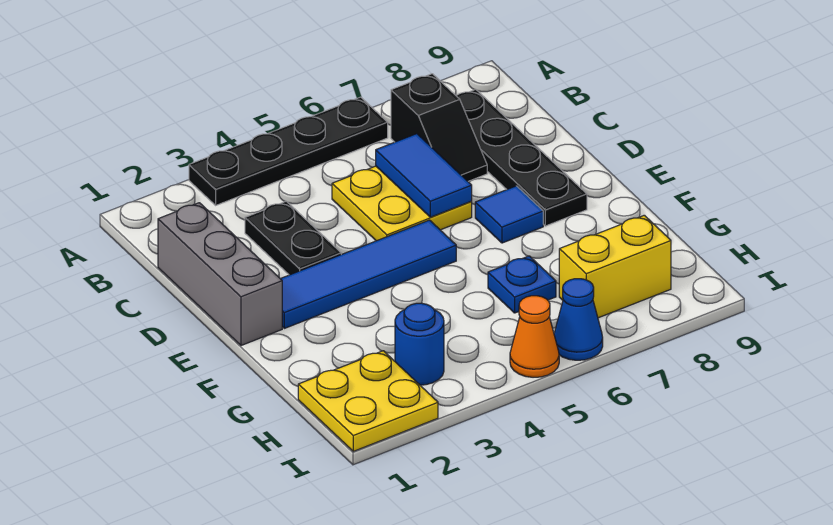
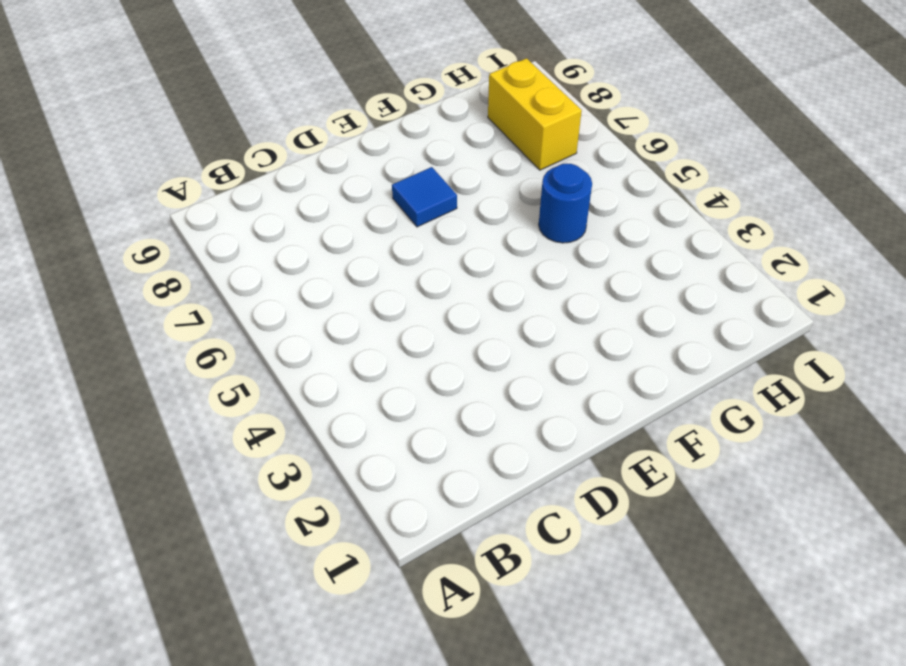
blue round brick G5 level 1 -> blue round brick H3 level 1
none -> black plate A3:A6 level 1
none -> black slope B7:C7 level 1 top B
none -> black plate B8:E8 level 1

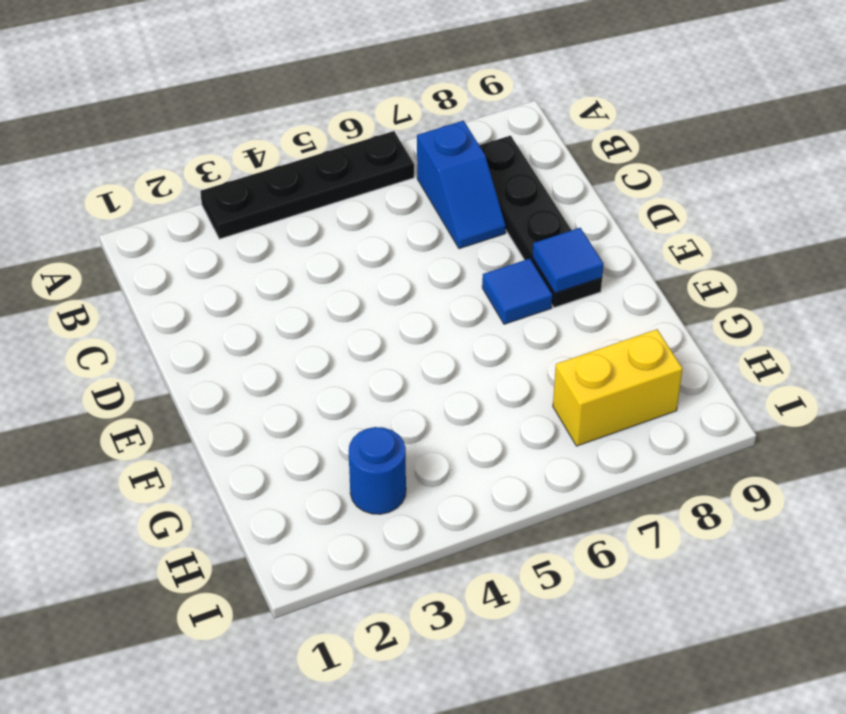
blue slope B7:C7 level 1 top B -> black slope B7:C7 level 1 top B
blue tile E8 level 2 -> none
none -> grey brick C1:E1 level 1
none -> black plate C3:D3 level 1
none -> yellow plate C5:D6 level 1

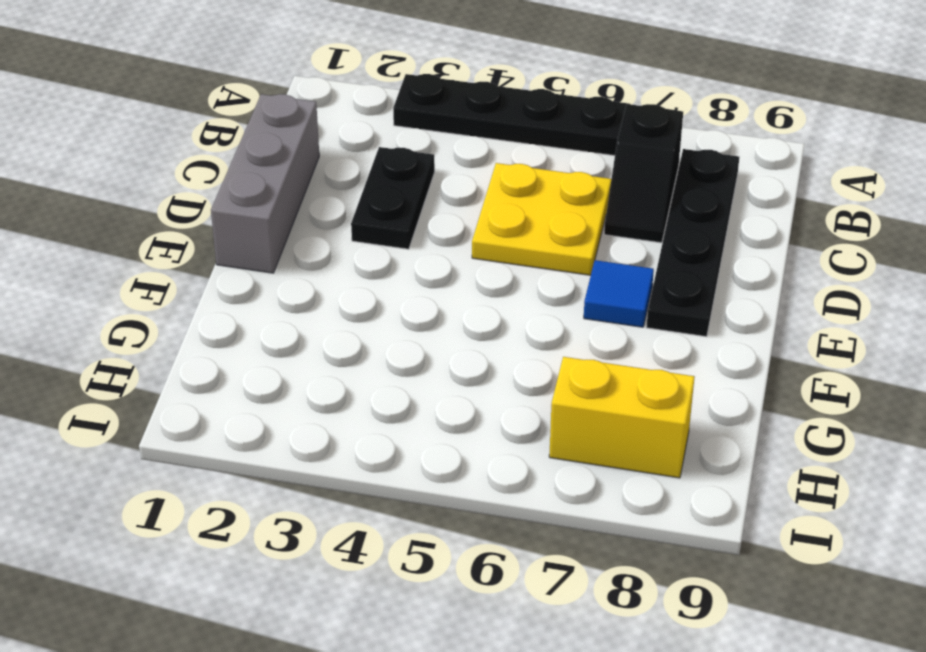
none -> blue tile E2:E5 level 1
none -> blue plate G6 level 1
none -> yellow plate H1:I2 level 1

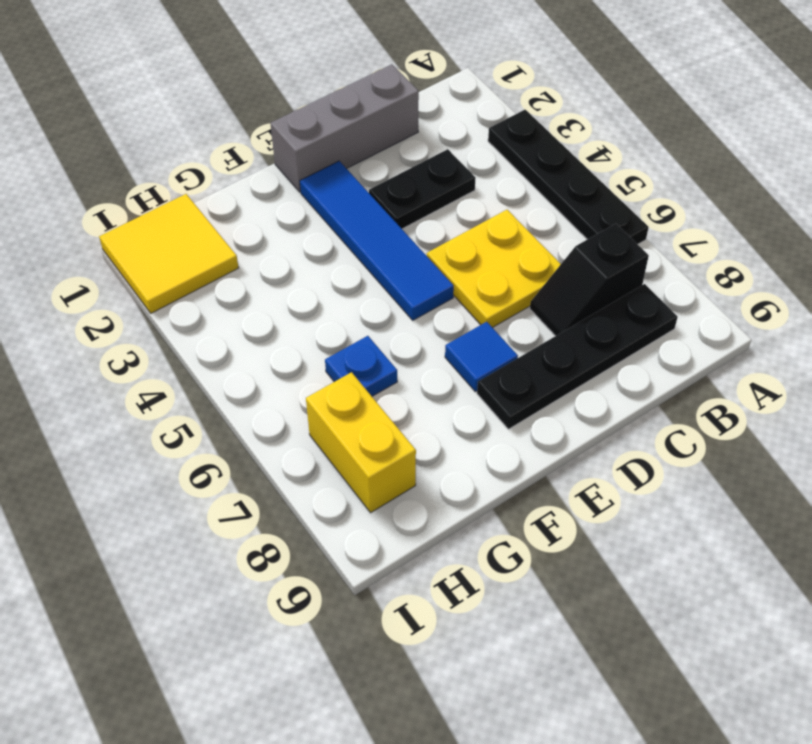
yellow tile H1:I2 level 1 -> yellow plate H1:I2 level 1
none -> blue round brick H3 level 1
none -> orange cone I5 level 1
none -> blue cone I6 level 1

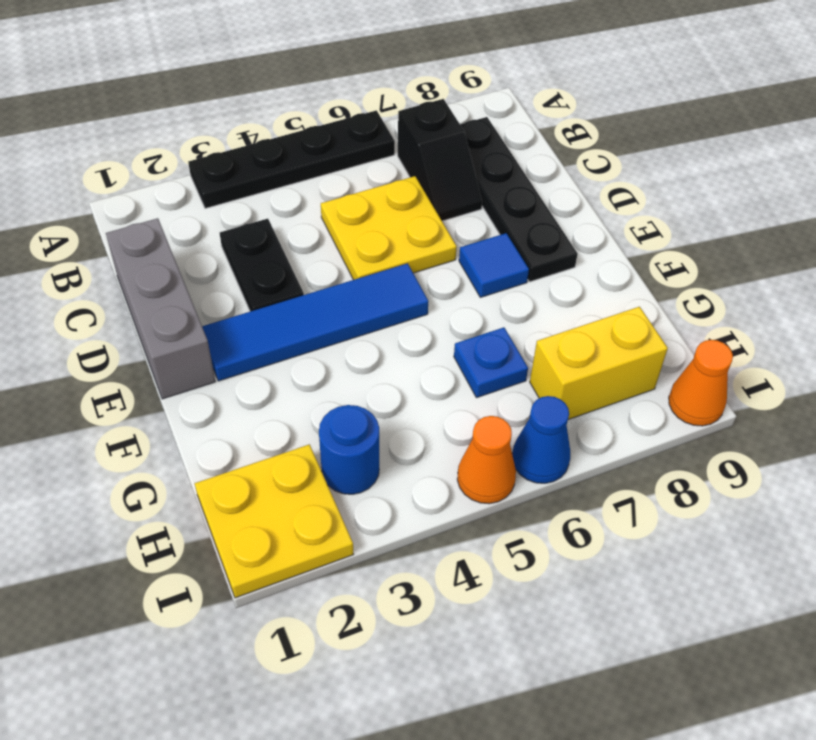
orange cone I9 level 1 -> none
none -> blue tile C6:D6 level 2

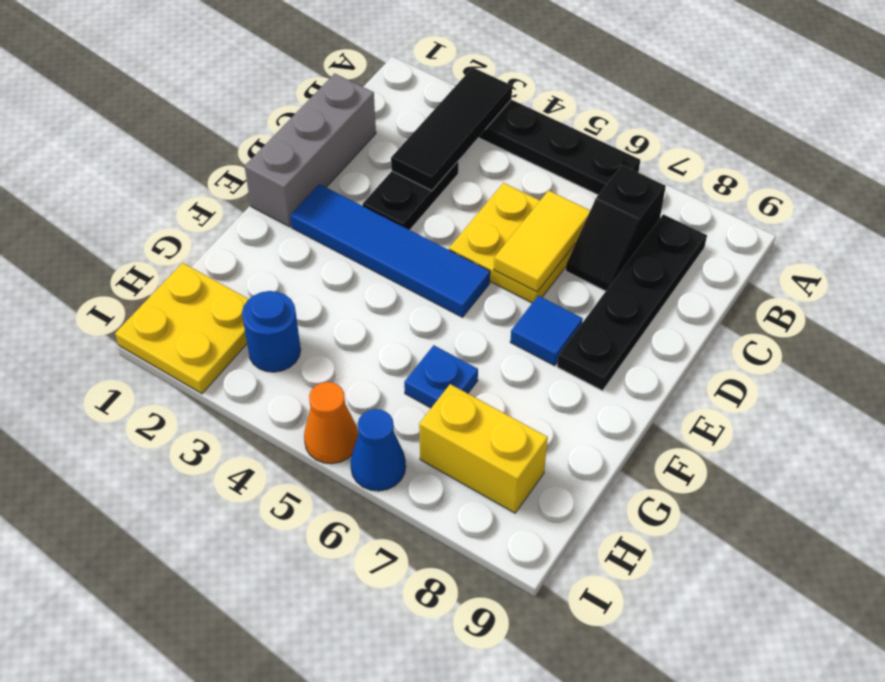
black tile A3:C3 level 2 -> none
yellow tile C6:D6 level 2 -> blue tile C6:D6 level 2

